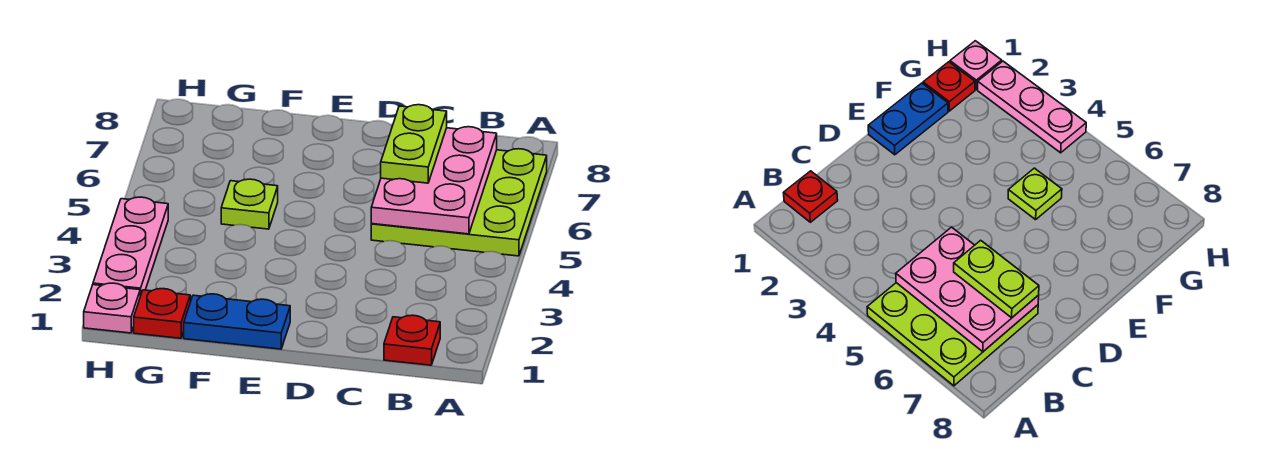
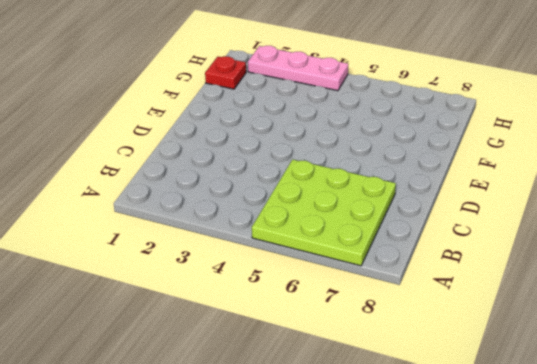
none -> red plate B1 level 1
none -> blue plate E1:F1 level 1

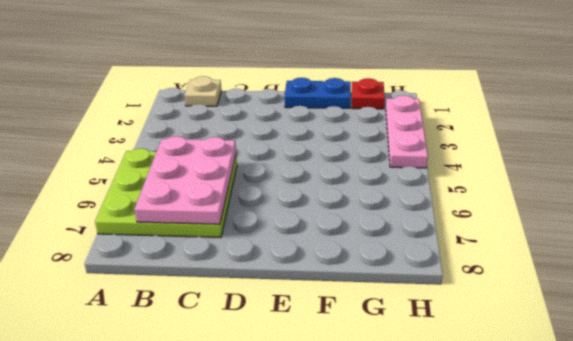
tan plate B1 level 1 -> red plate B1 level 1
none -> lime plate F5 level 1
none -> pink plate H1 level 1

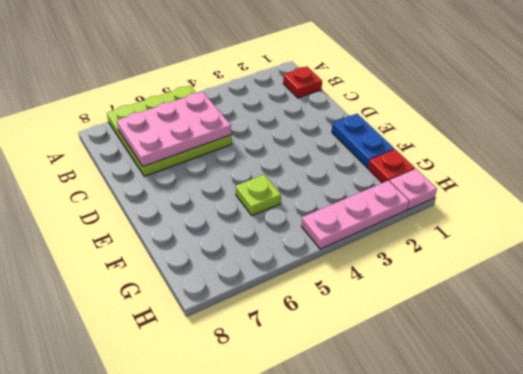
none -> lime plate C6:C7 level 3

